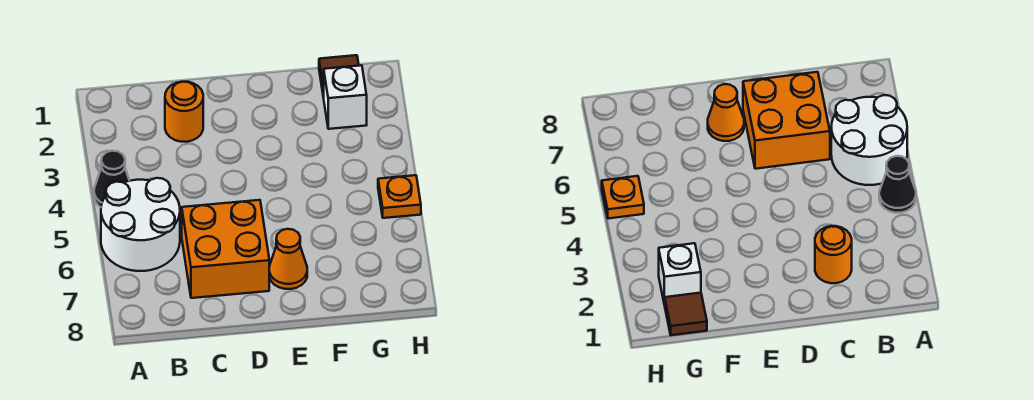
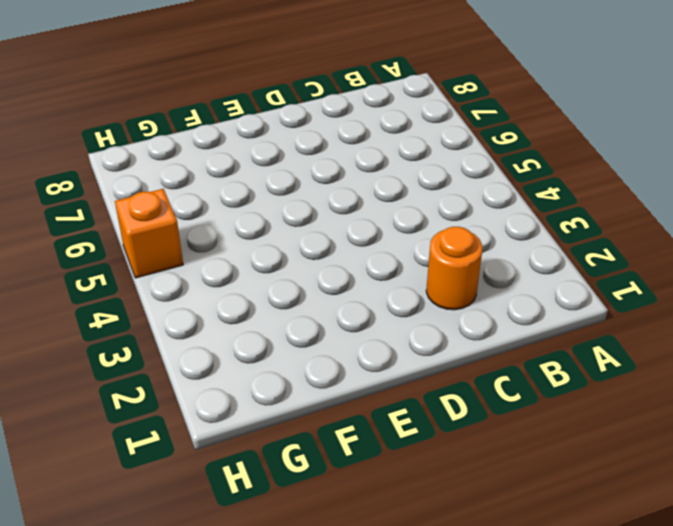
orange brick H5 level 1 -> orange plate H5 level 1
none -> black cone A4 level 1
none -> white round brick A5:B6 level 1

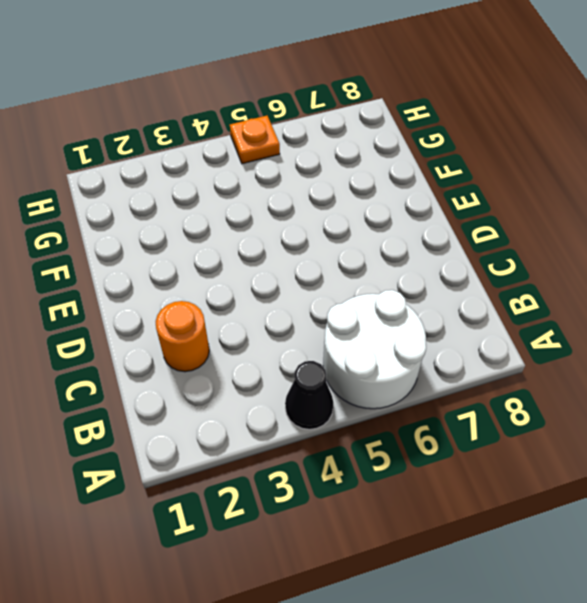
none -> orange brick C6:D7 level 1
none -> orange cone E7 level 1

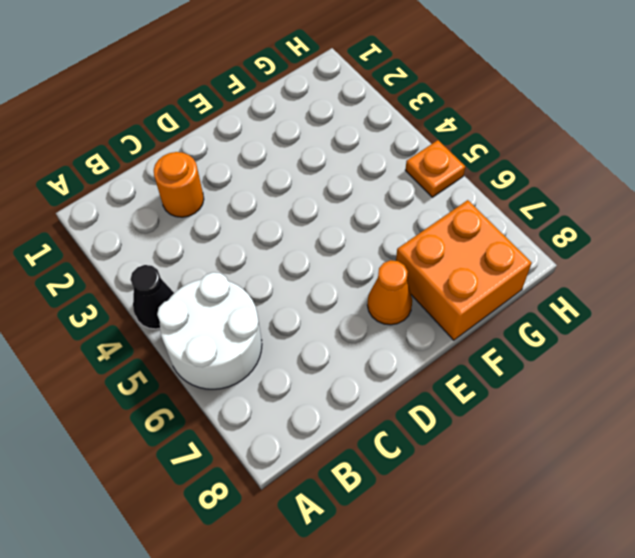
orange brick F7:G8 level 1 -> orange brick C6:D7 level 1
none -> brown tile G1 level 1
none -> white brick G2 level 1

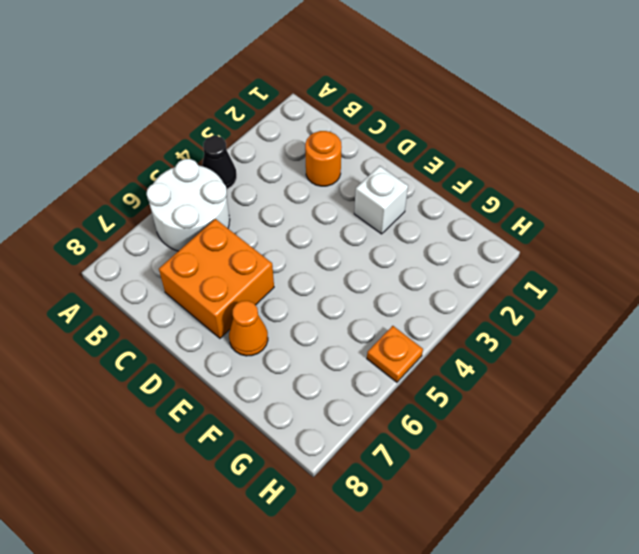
white brick E2 level 1 -> white brick G2 level 1
none -> brown tile G1 level 1

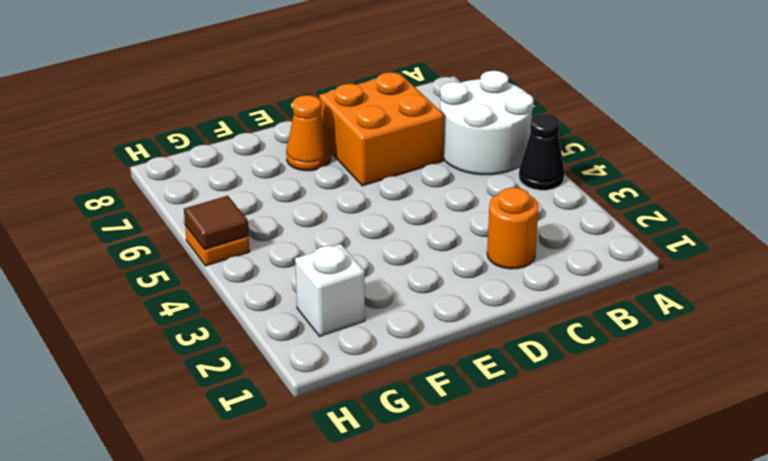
brown tile H5 level 2 -> brown tile G1 level 1

